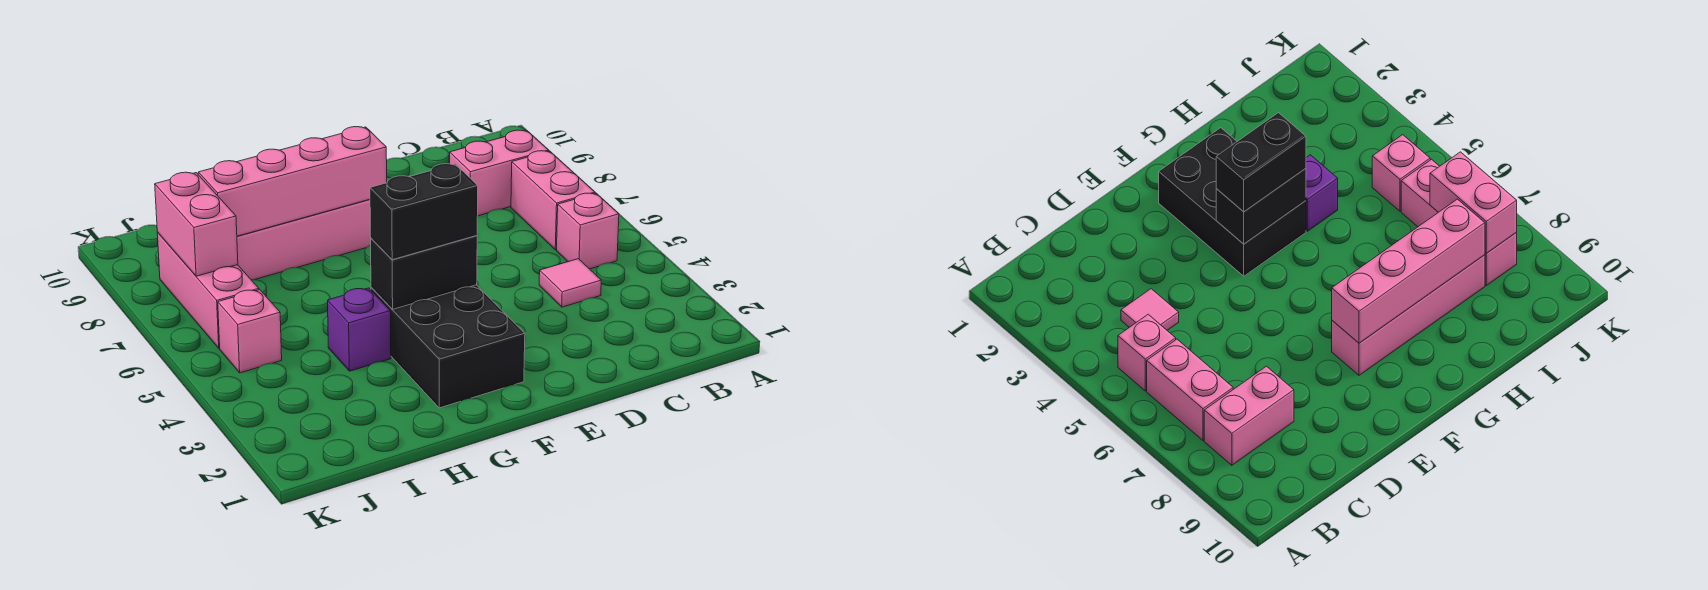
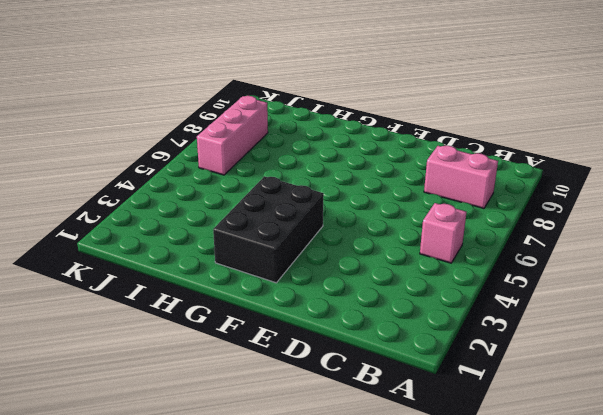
none -> pink brick B6:B7 level 1
none -> pink tile C4 level 1
none -> pink brick F8:I8 level 1

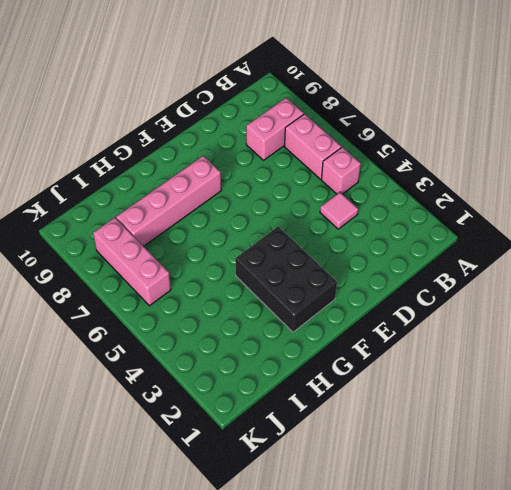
none -> purple brick H4 level 1
none -> pink brick J5 level 1
none -> black brick F4:G4 level 2

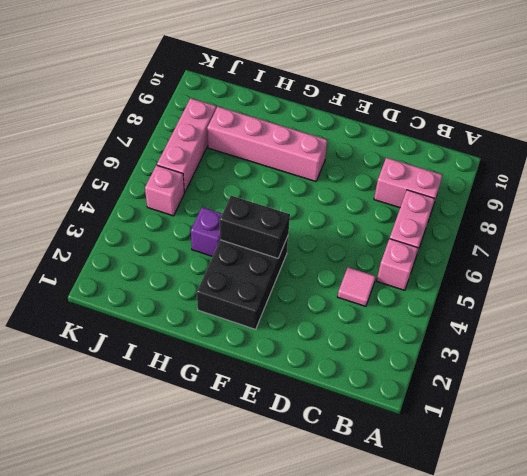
none -> pink brick F8:I8 level 2
none -> pink brick J7:J8 level 2
none -> black brick F4:G4 level 3

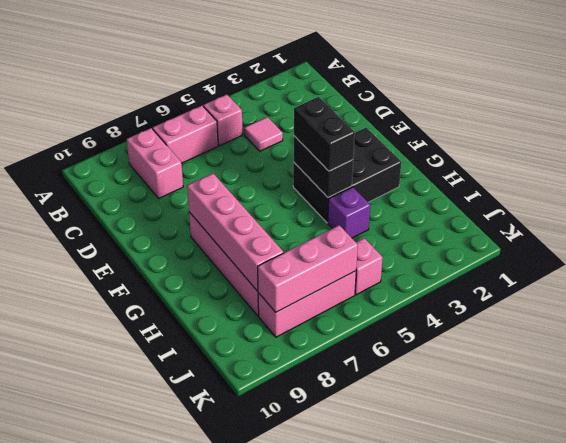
pink brick J6:J8 level 2 -> pink brick J7:J8 level 2

